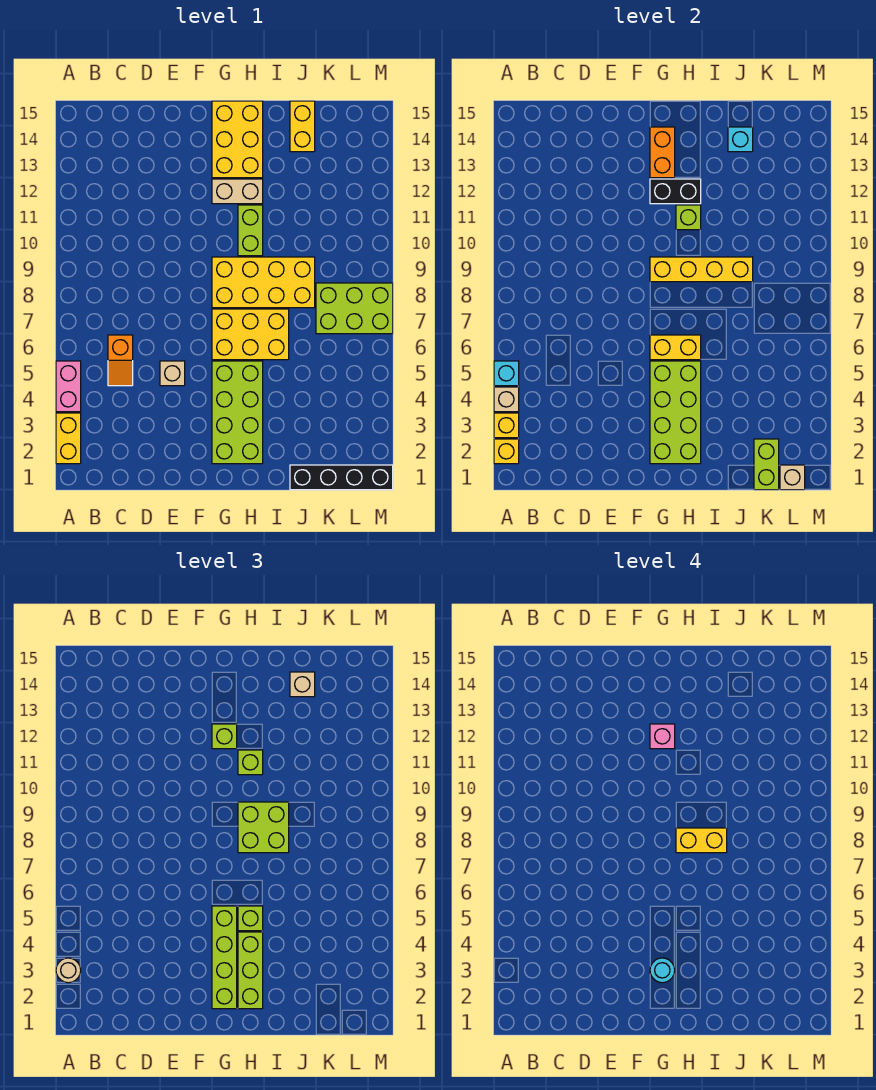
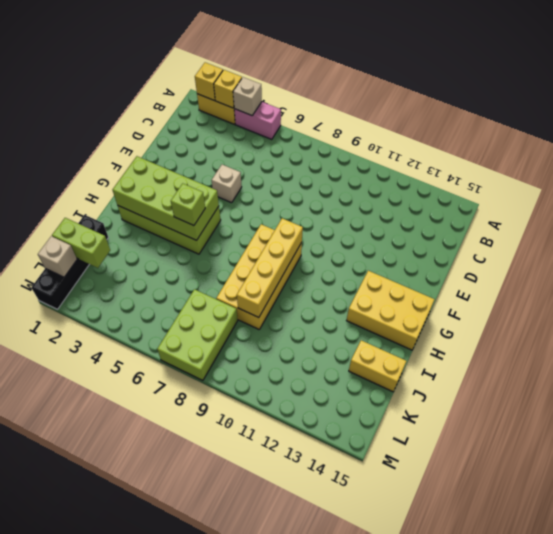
none -> orange slope C5:C6 level 1 top 6
none -> yellow brick G6:I7 level 1
none -> tan brick G12:H12 level 1
none -> lime brick H10:H11 level 1

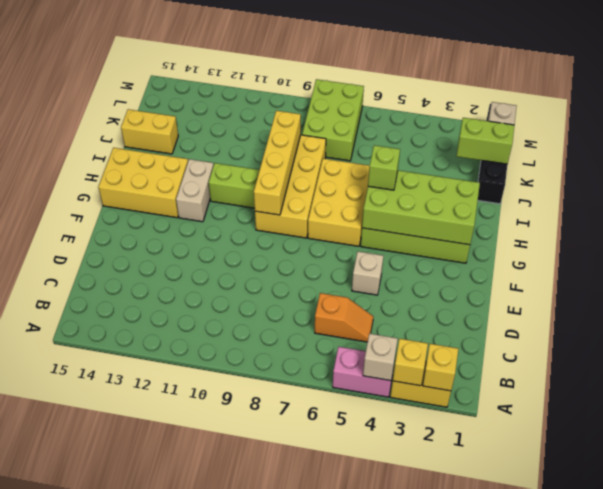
none -> cyan brick A5 level 2
none -> yellow brick G6:H6 level 2
none -> black brick G12:H12 level 2
none -> orange brick G13:G14 level 2

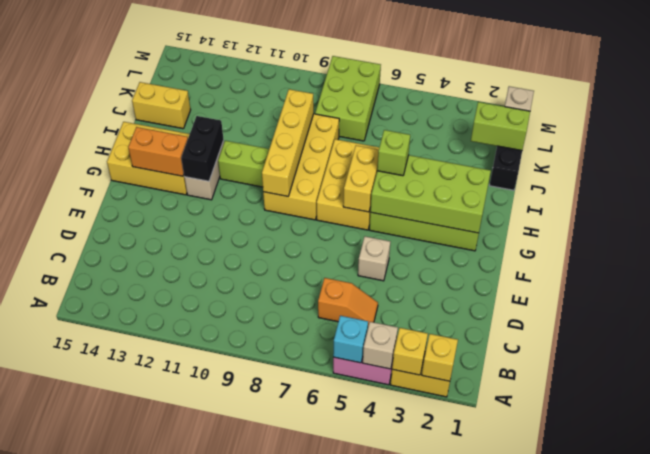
none -> lime brick H11 level 2
none -> cyan brick J14 level 2
none -> tan round brick A3 level 3
none -> lime brick G2:G5 level 3

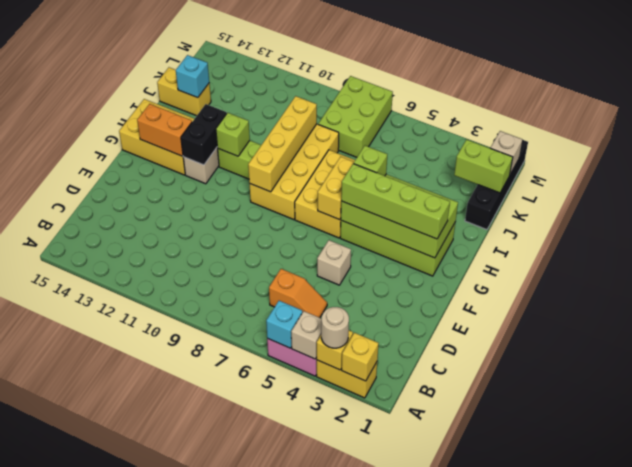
none -> lime brick G12 level 3
none -> lime brick H2:H4 level 3
none -> lime brick H8:I9 level 3
none -> lime brick H11 level 3

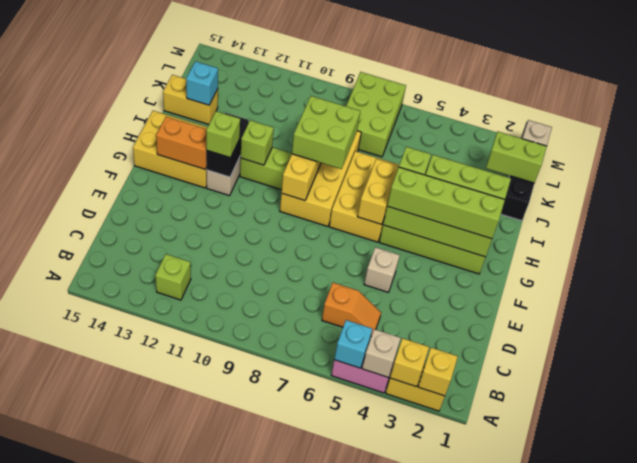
lime brick B12 level 1 -> lime brick H11 level 3
none -> tan round brick A3 level 3
none -> tan brick J14 level 3
none -> cyan round brick G3 level 4
none -> pink brick G12 level 4

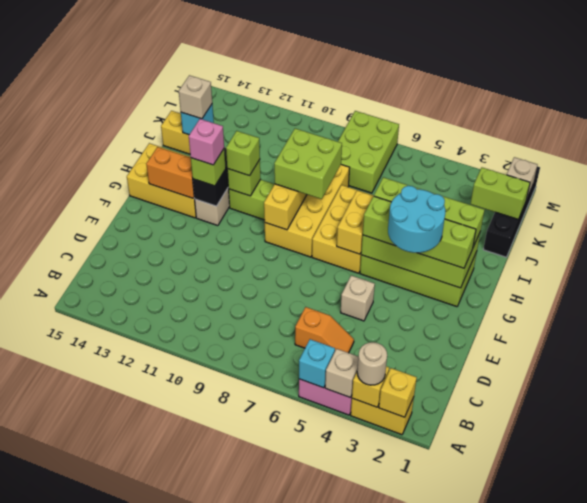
cyan round brick F3:G4 level 4 -> cyan round brick G3 level 4
none -> yellow brick H8:I8 level 4

